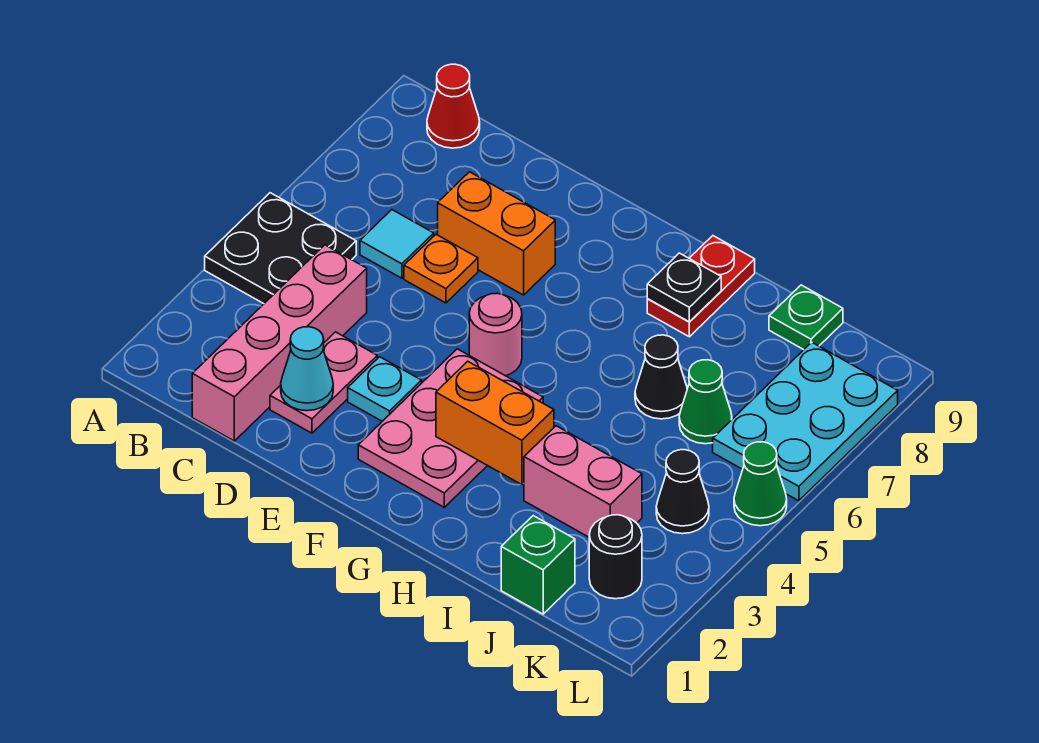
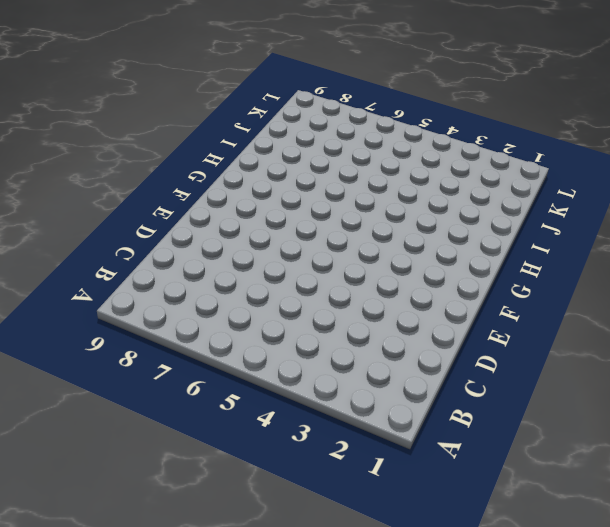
none -> black plate A4:B5 level 1
none -> red cone B9 level 1
none -> pink brick C1:C4 level 1

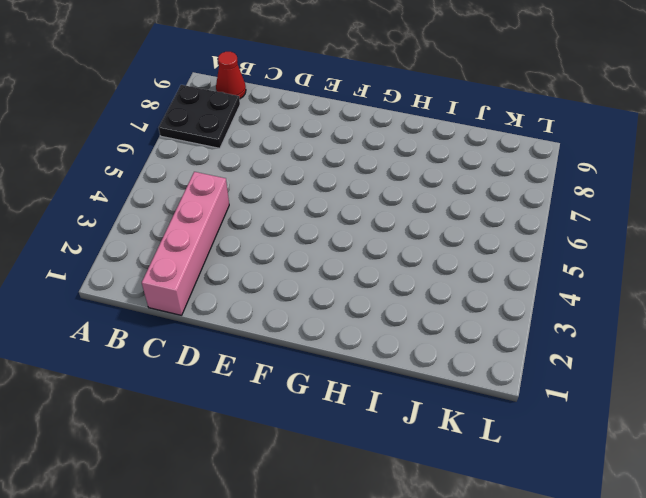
black plate A7:B8 level 1 -> black plate A4:B5 level 1
none -> cyan tile C6 level 1
none -> pink plate D2:D3 level 1
none -> orange plate D6 level 1

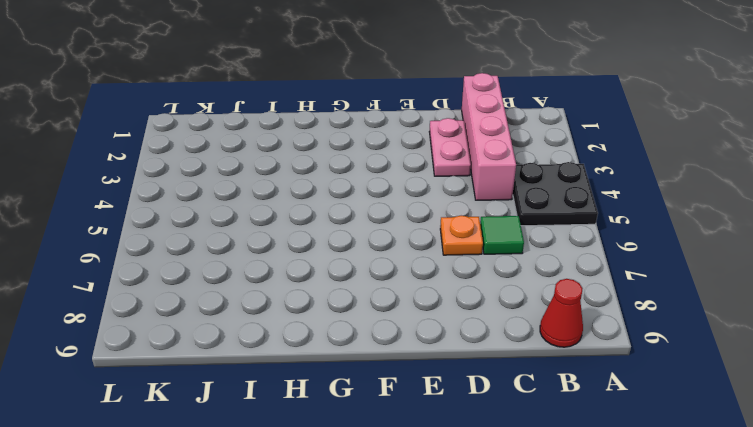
green tile C6 level 1 -> cyan tile C6 level 1
none -> orange brick D7:E7 level 1
none -> cyan plate E3 level 1
none -> pink plate F2:G4 level 1

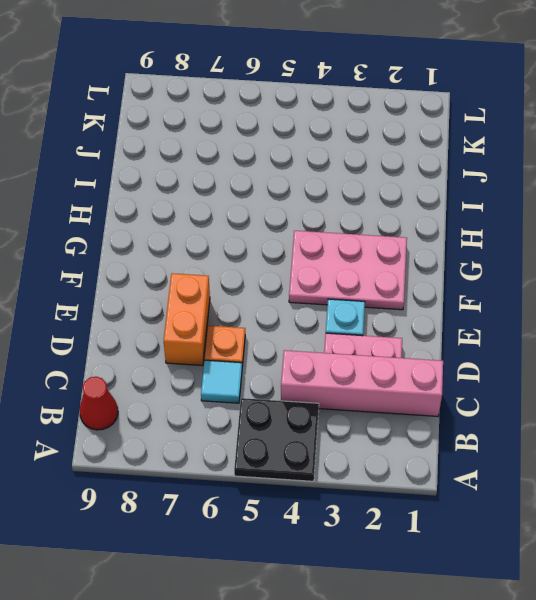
none -> pink round brick F5 level 1
none -> red plate H8:H9 level 1
none -> pink brick I3:J3 level 1

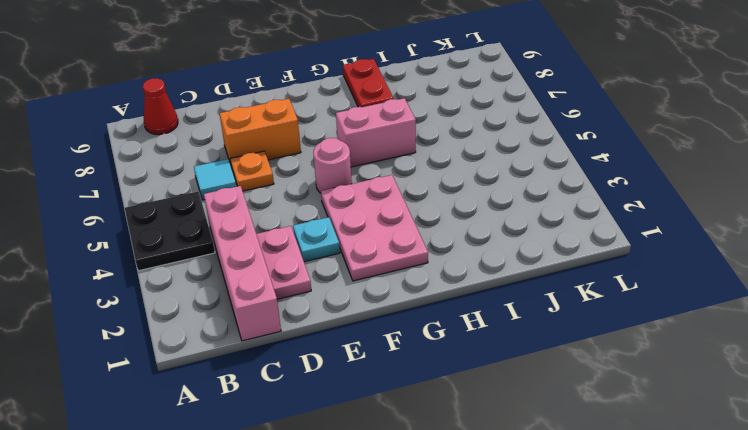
pink brick G6:H6 level 1 -> pink brick I3:J3 level 1
none -> black cone I6 level 1
none -> green brick J1 level 1
none -> green cone J6 level 1

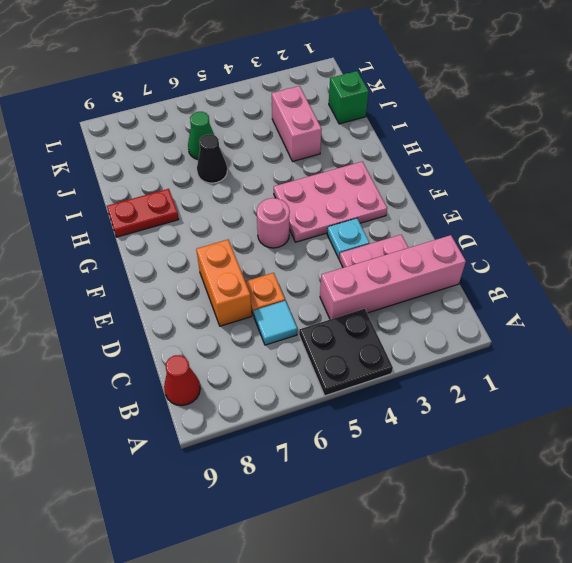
none -> green plate J9 level 1
none -> black round brick K2 level 1
none -> black cone K4 level 1

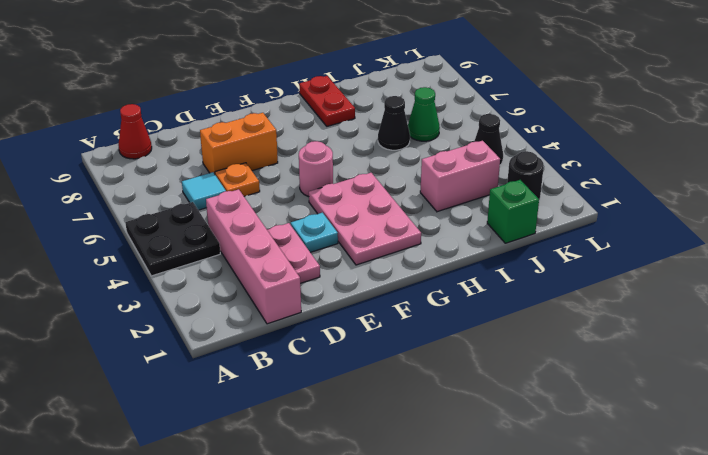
none -> green plate J9 level 1
none -> cyan plate K6:L8 level 1
none -> green cone L5 level 1

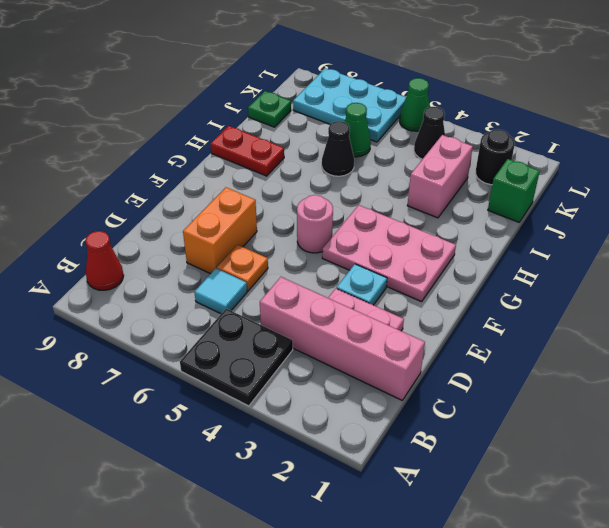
none -> cyan cone D2 level 2
none -> orange brick G3:H3 level 2
none -> black plate H8 level 2

